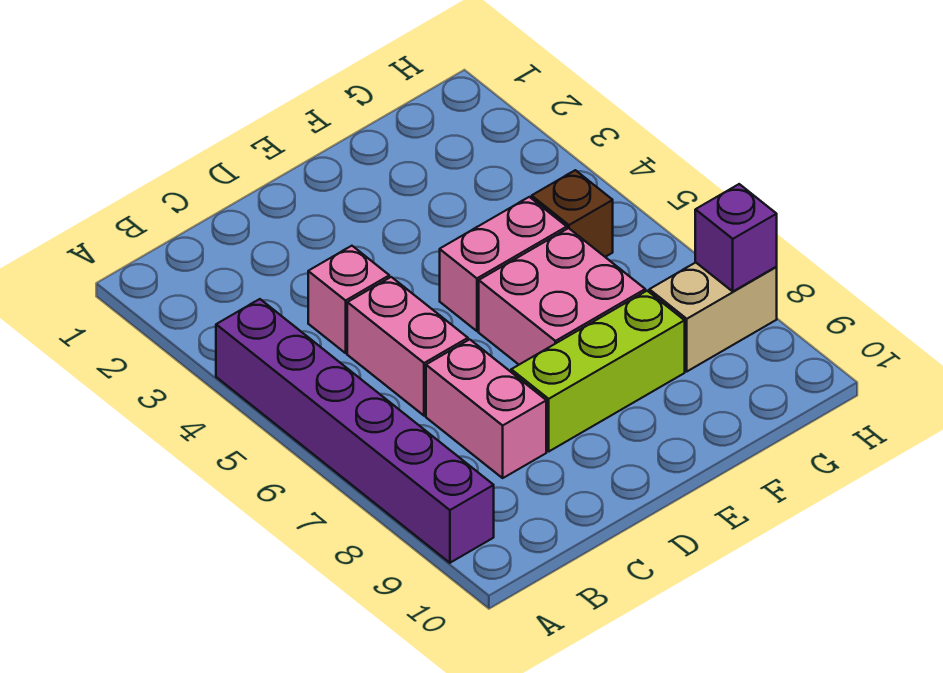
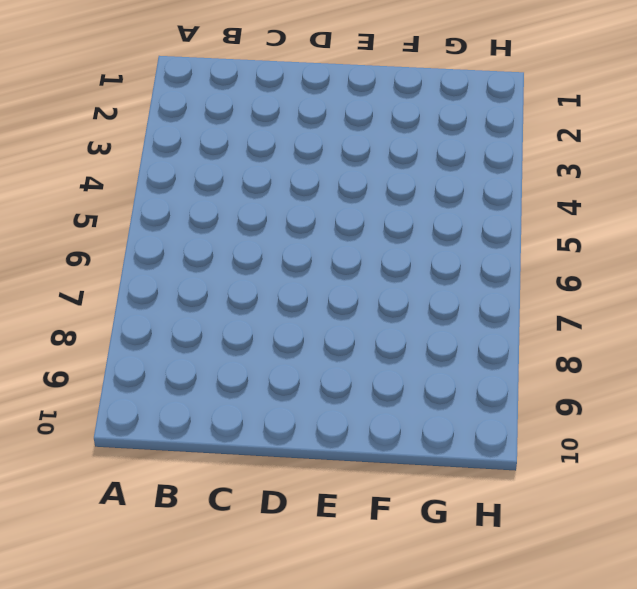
none -> purple brick A4:A9 level 1
none -> pink brick C4 level 1

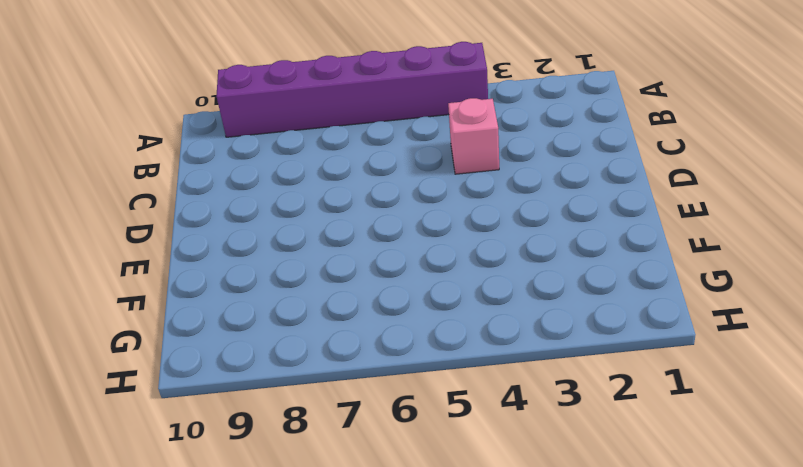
none -> pink brick C5:C6 level 1
none -> pink brick C7:C8 level 1

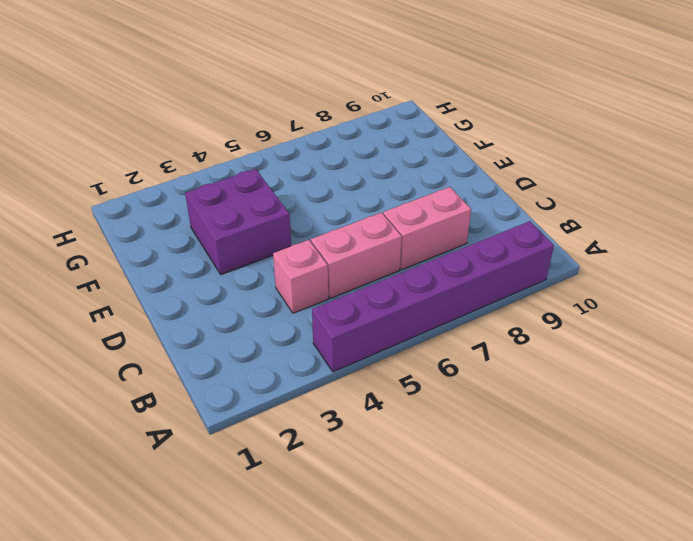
purple brick E3:F4 level 1 -> none
none -> lime brick D8:F8 level 1
none -> pink brick E5:F5 level 1

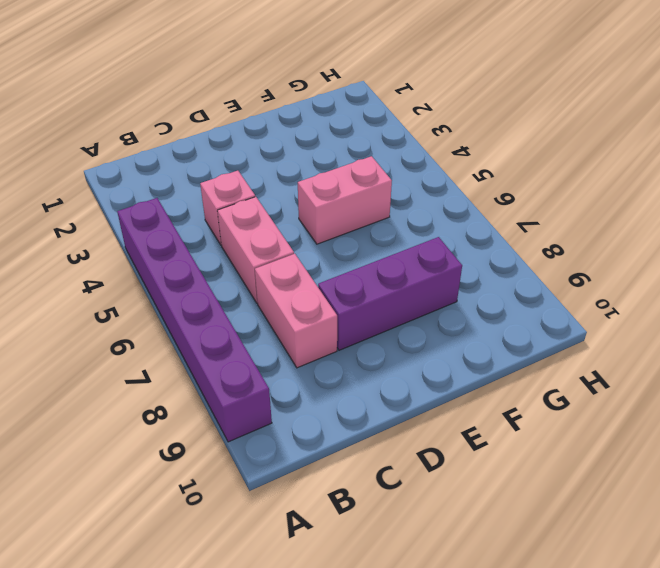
purple brick D8:F8 level 1 -> lime brick D8:F8 level 1
none -> pink brick E6:F7 level 1
none -> brown brick G5 level 1

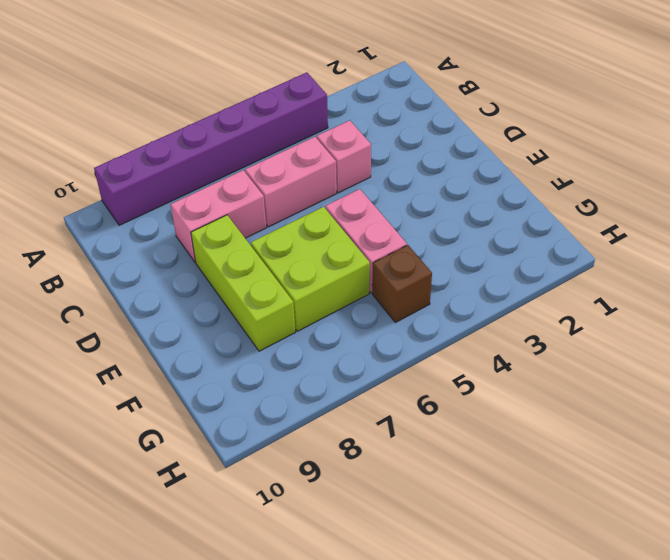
lime brick E6:F7 level 1 -> pink brick E6:F7 level 1
none -> tan brick G8:H8 level 1
none -> purple brick H8 level 2

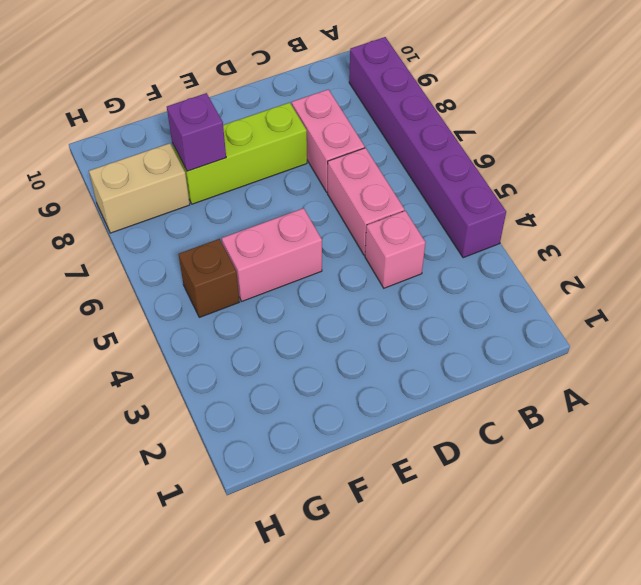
purple brick F8 level 2 -> purple brick H8 level 2
none -> pink brick E6:F7 level 1

